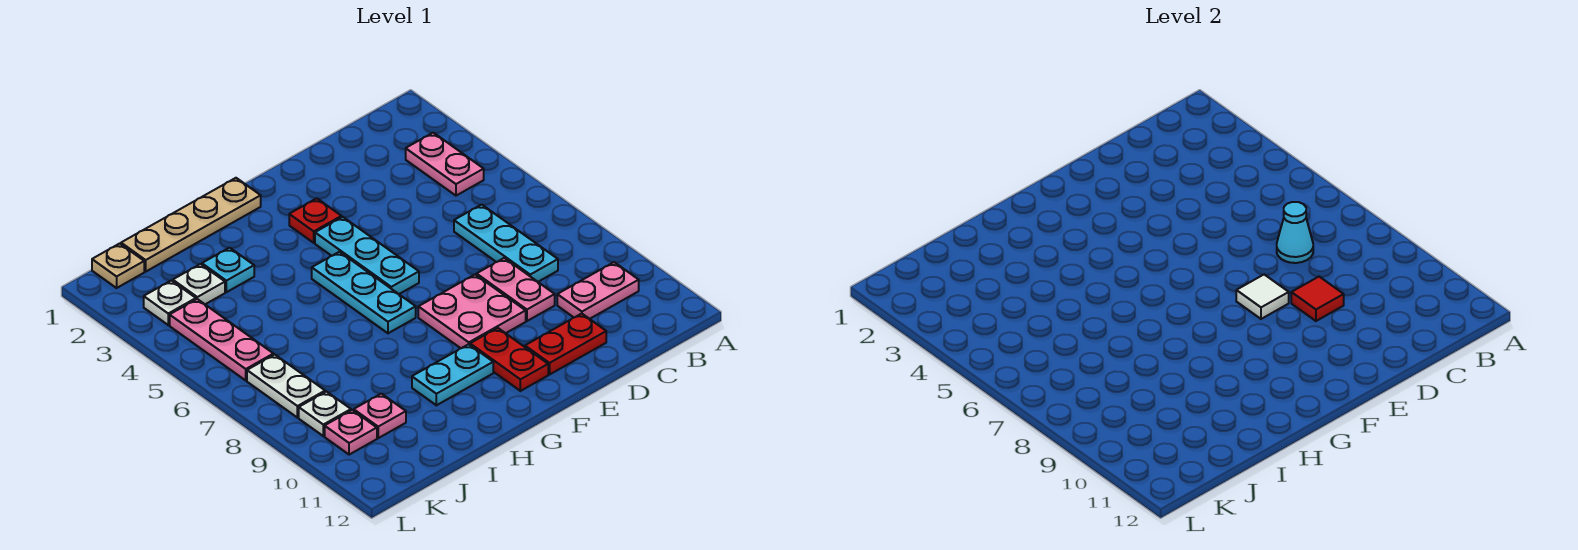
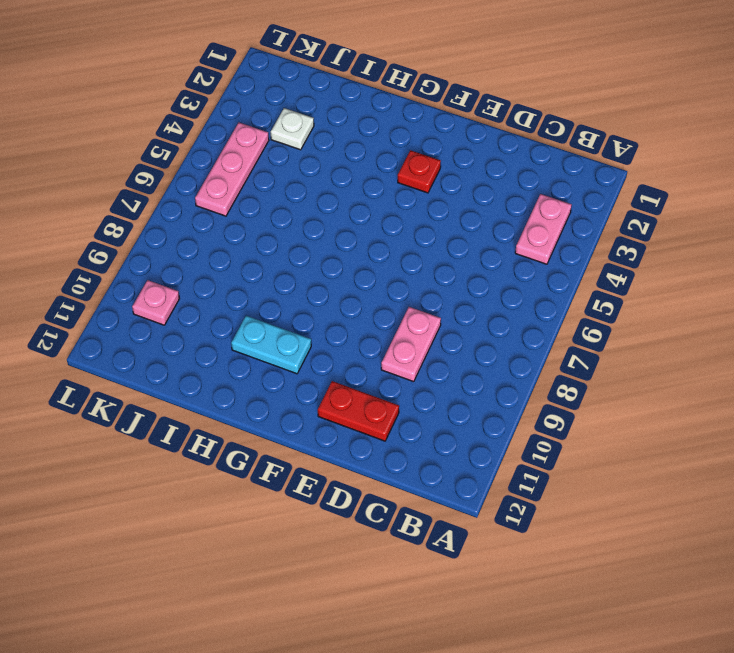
none -> pink plate B10:C10 level 1
none -> cyan plate C6:C8 level 1
none -> pink plate E8:F9 level 1

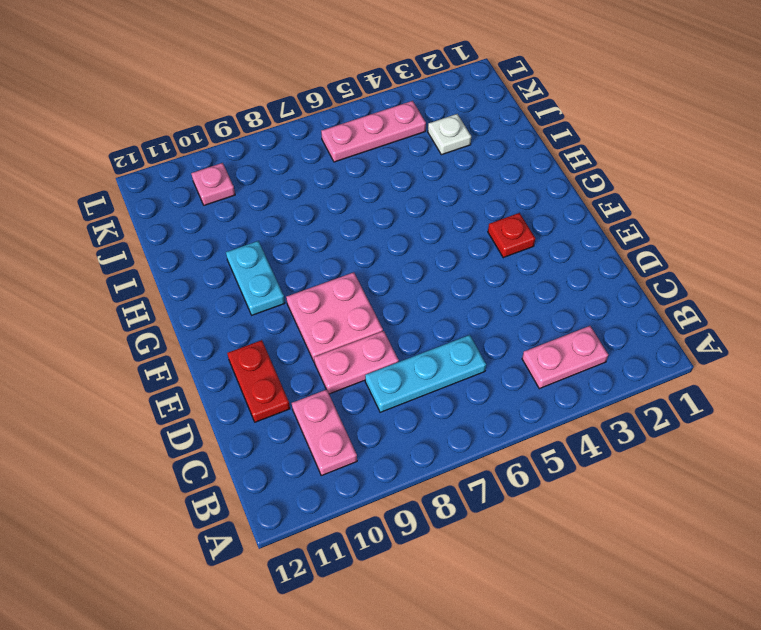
none -> cyan plate F4:F6 level 1
none -> red plate F10:F11 level 1
none -> tan plate G1:J1 level 1

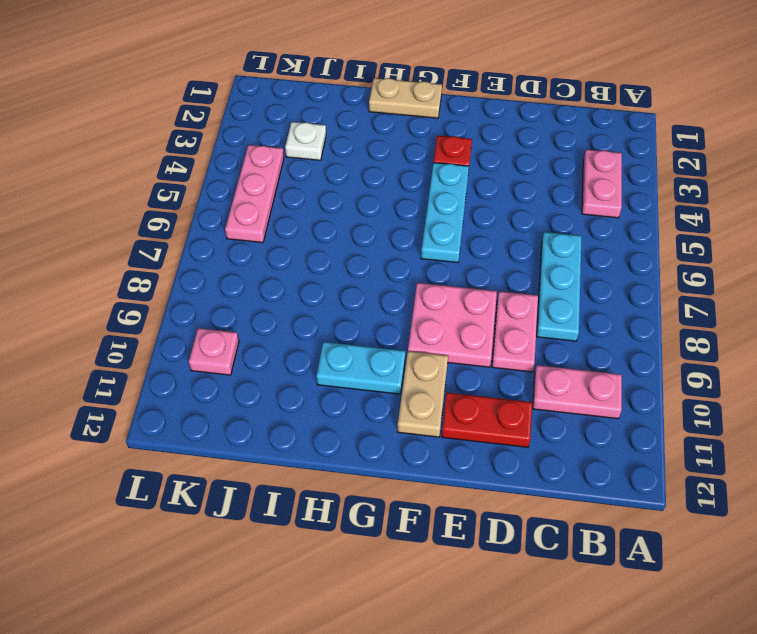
tan plate F10:F11 level 1 -> red plate F10:F11 level 1
tan plate G1:H1 level 1 -> tan plate G1:J1 level 1
none -> cyan plate G5:G7 level 1
none -> cyan plate I3 level 1
none -> pink plate J10 level 1

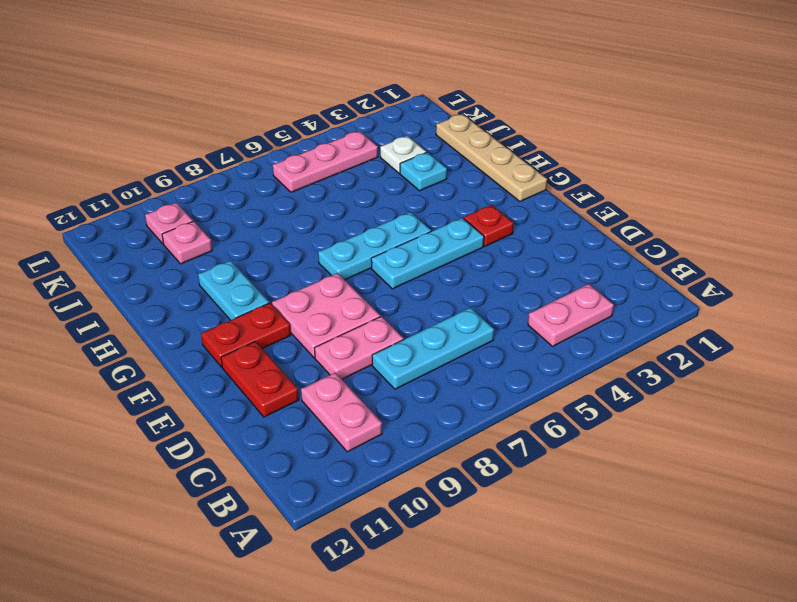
none -> tan plate K1 level 1
none -> white plate K3 level 1
none -> white plate K7:K8 level 1

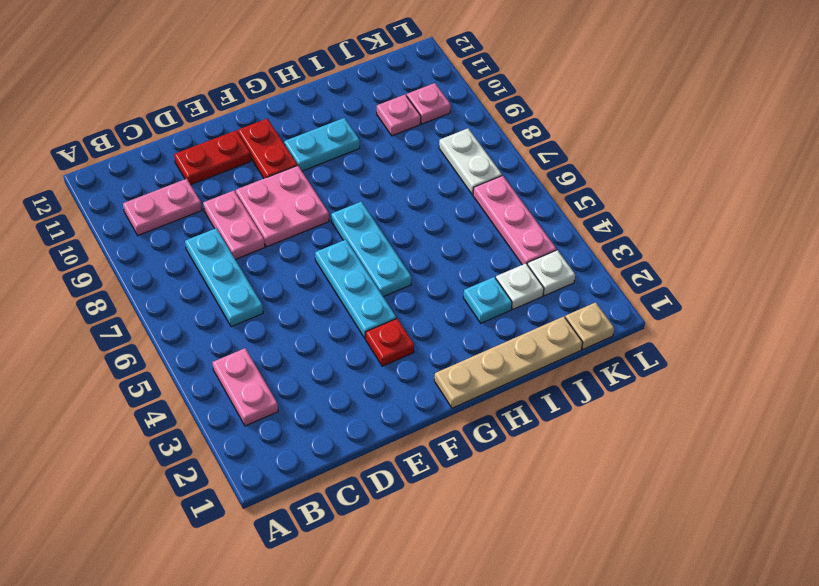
none -> white plate K9 level 1
none -> cyan cone C7 level 2
none -> red tile D9 level 2

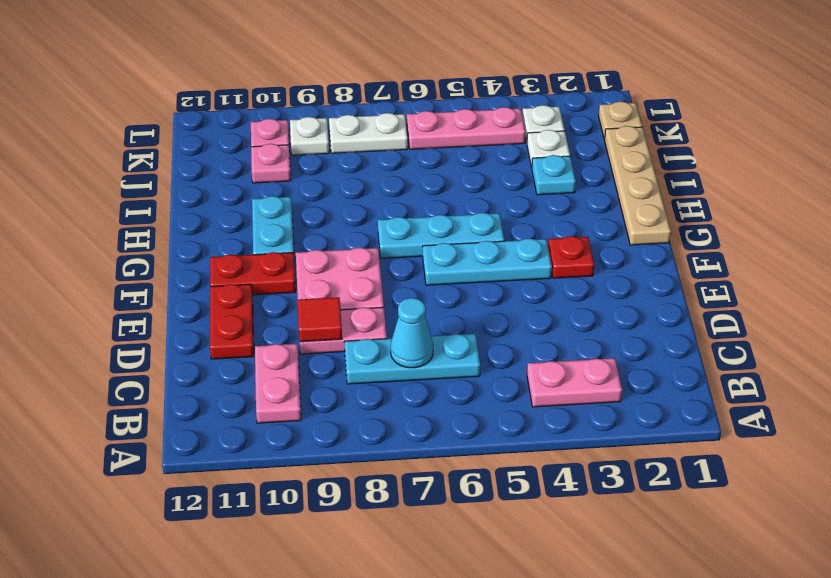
none -> white tile E8 level 2

